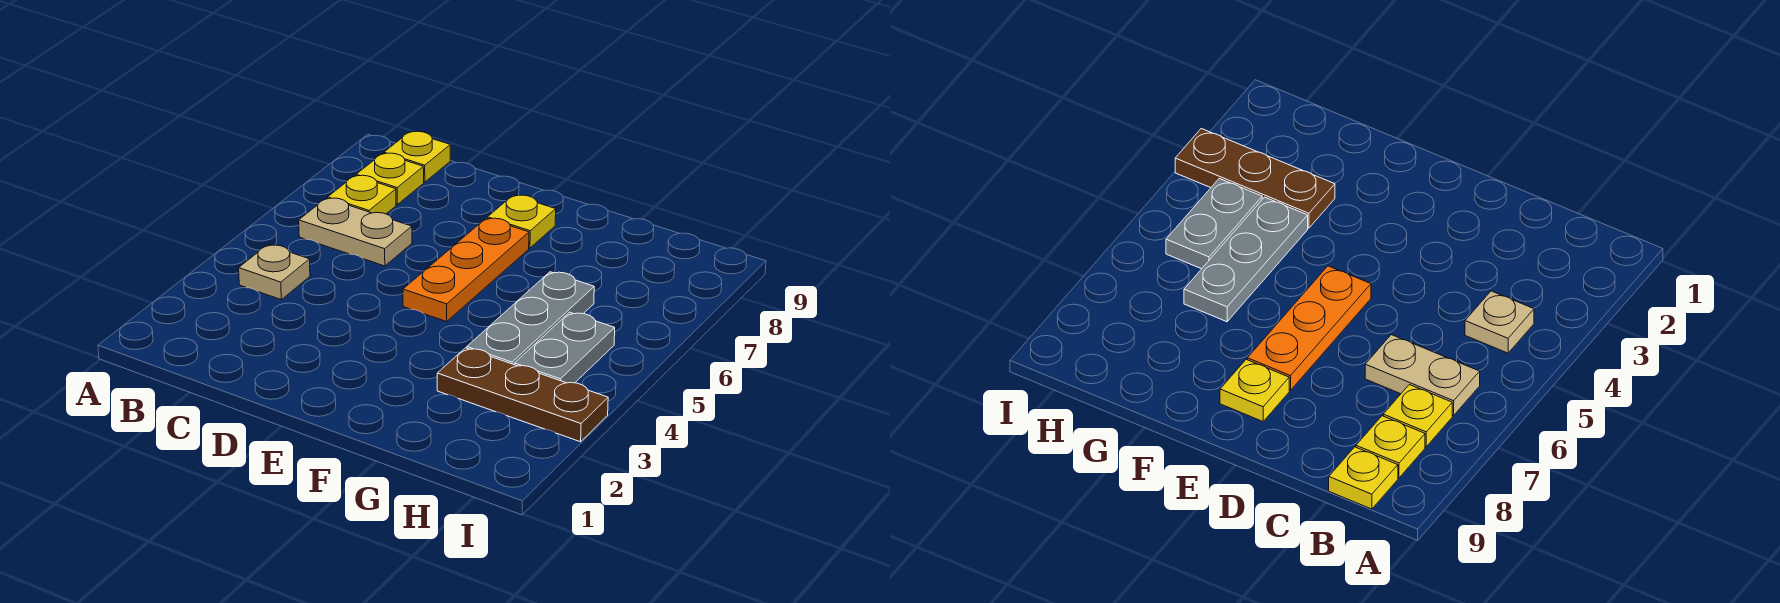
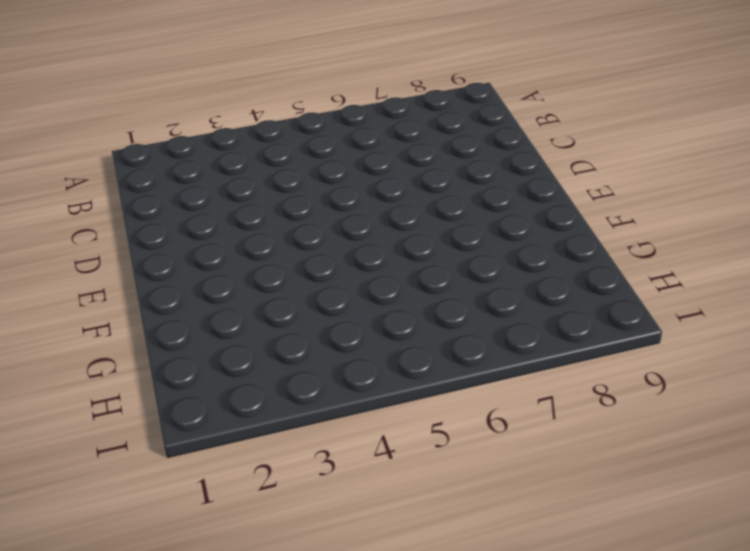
none -> tan plate B4 level 1
none -> tan plate B6:C6 level 1

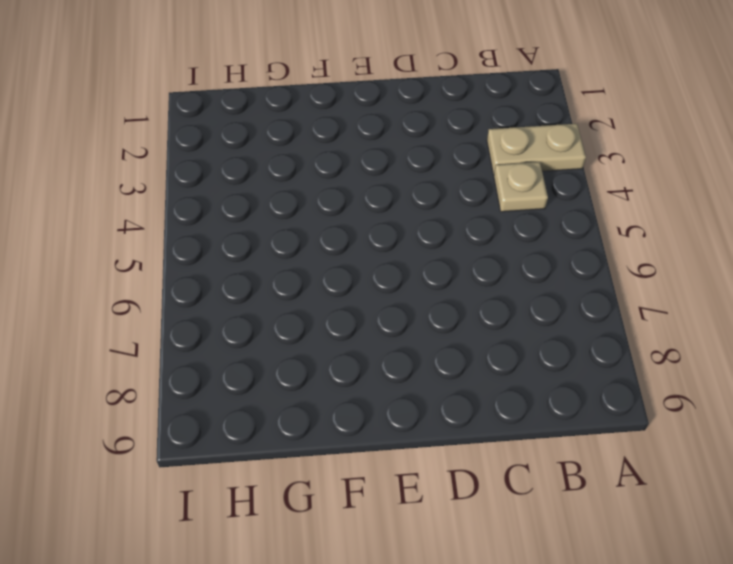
tan plate A3:B3 level 1 -> tan plate B6:C6 level 1
none -> yellow plate B7 level 1
none -> yellow plate B8 level 1

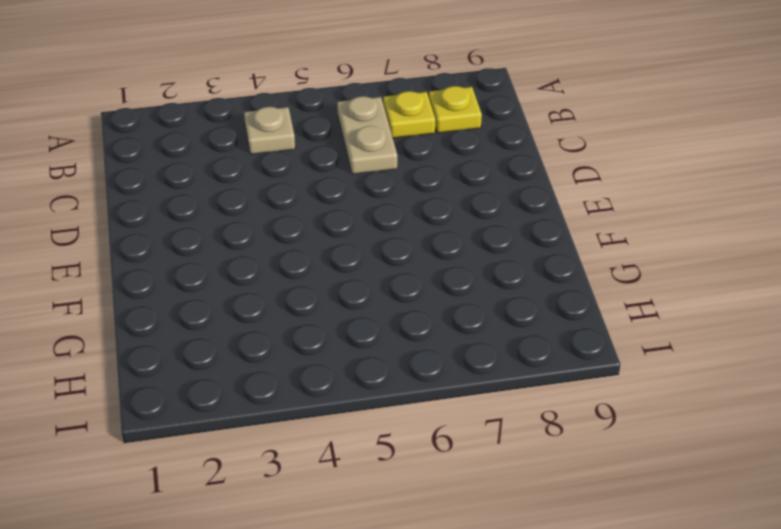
none -> yellow plate B9 level 1
none -> orange plate E5:E7 level 1

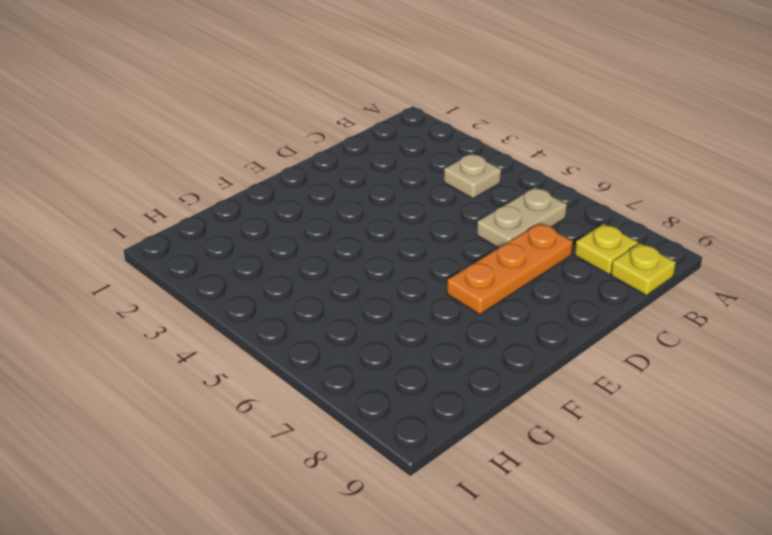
orange plate C7:E7 level 1 -> orange plate E5:E7 level 1
none -> yellow plate B7 level 1
none -> yellow plate E8 level 1

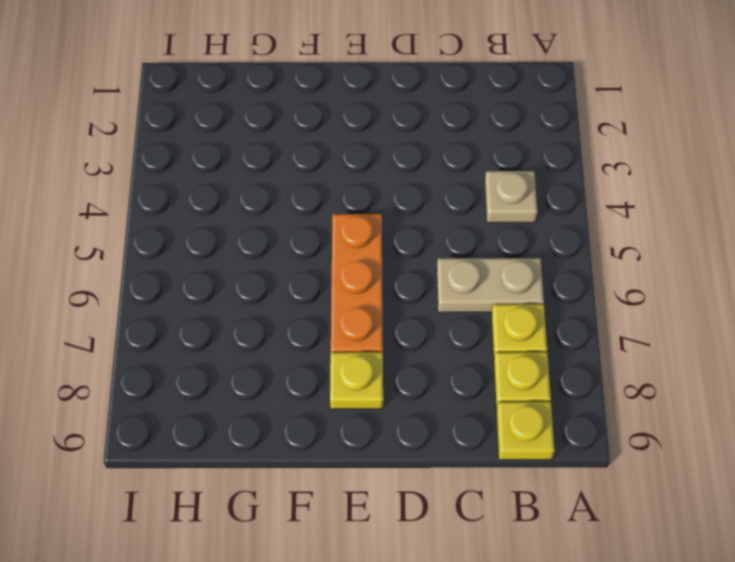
none -> brown plate G3:I3 level 1
none -> grey plate G4:G6 level 1

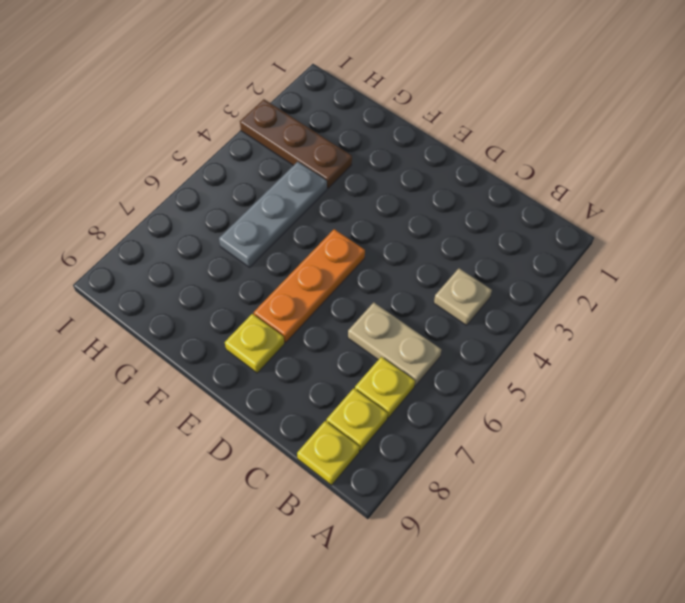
none -> grey plate H4:H5 level 1

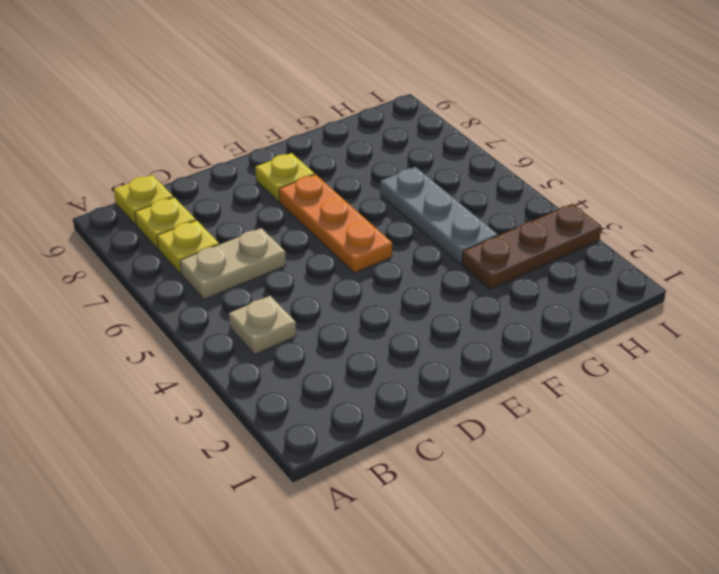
none -> grey plate H4:H5 level 1

